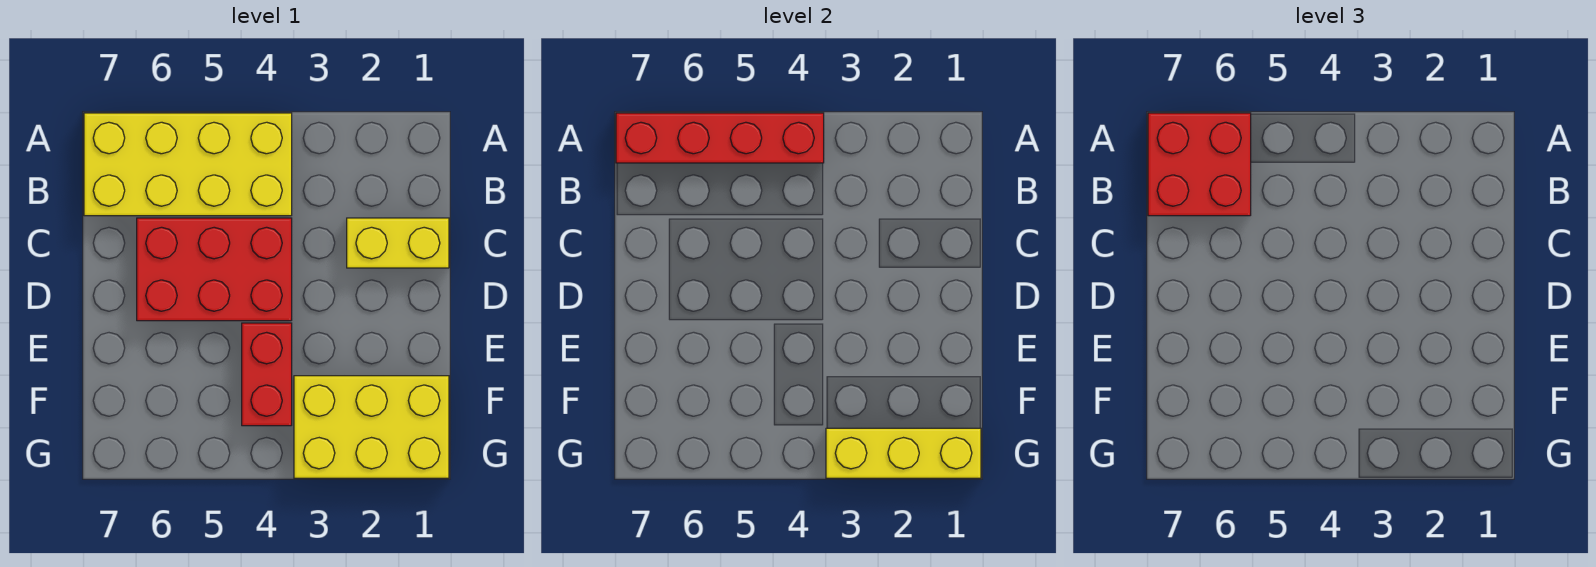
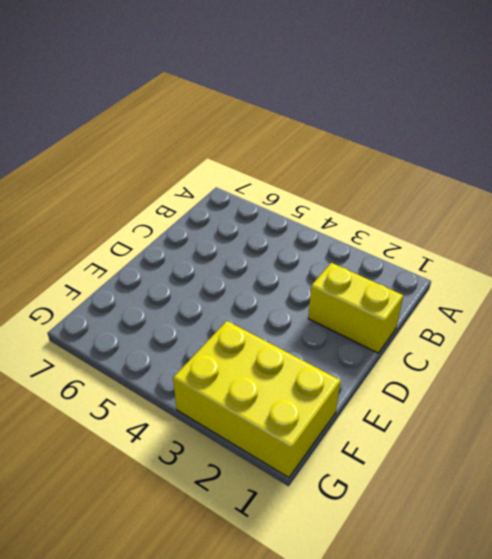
none -> yellow brick A4:B7 level 1
none -> red brick C4:D6 level 1

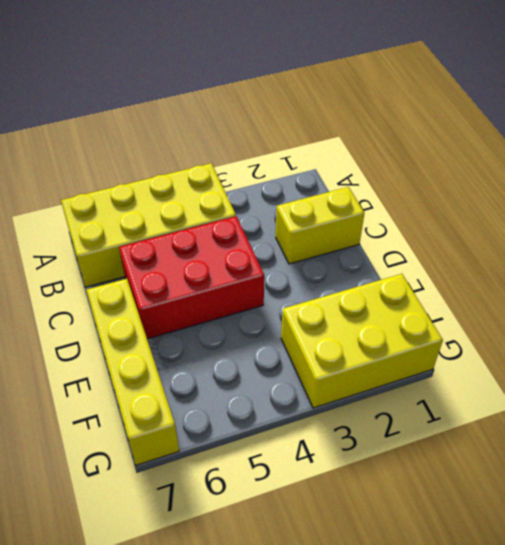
yellow brick D7:G7 level 1 -> none
none -> red brick E4:F4 level 1
none -> red brick A4:A7 level 2

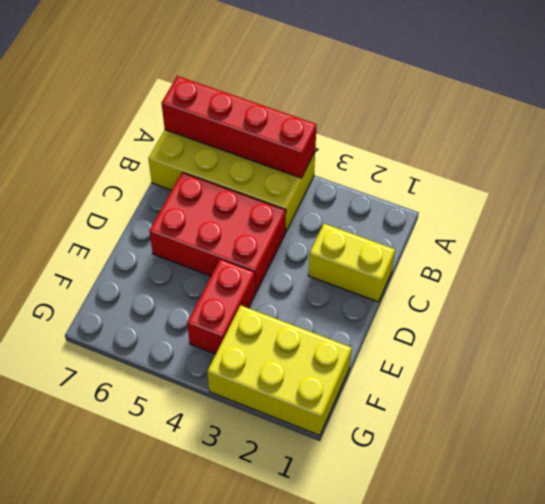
none -> yellow brick G1:G3 level 2
none -> red brick A6:B7 level 3

